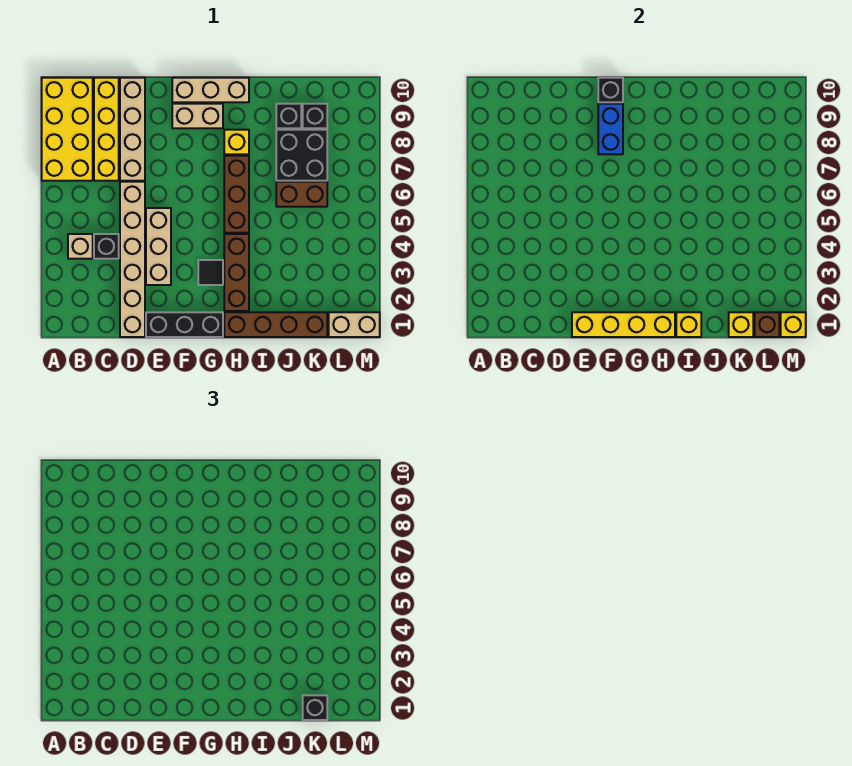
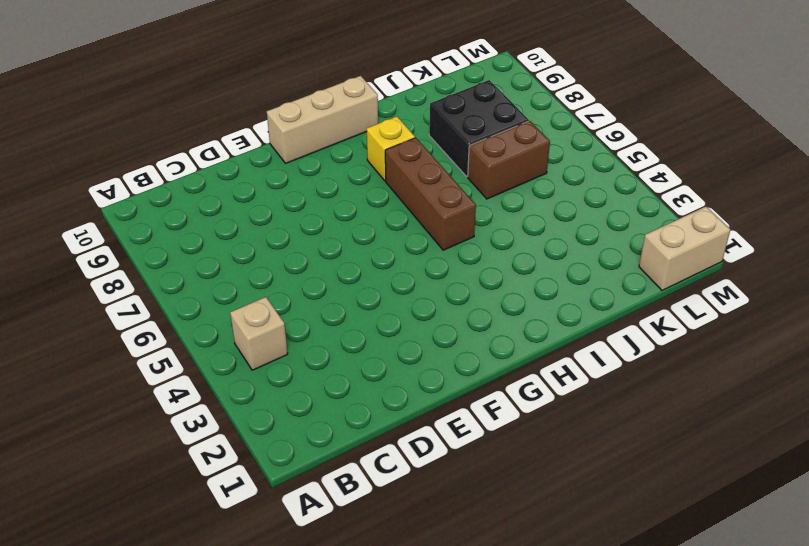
none -> yellow brick A7:B10 level 1
none -> black brick C4 level 1
none -> yellow brick C7:C10 level 1

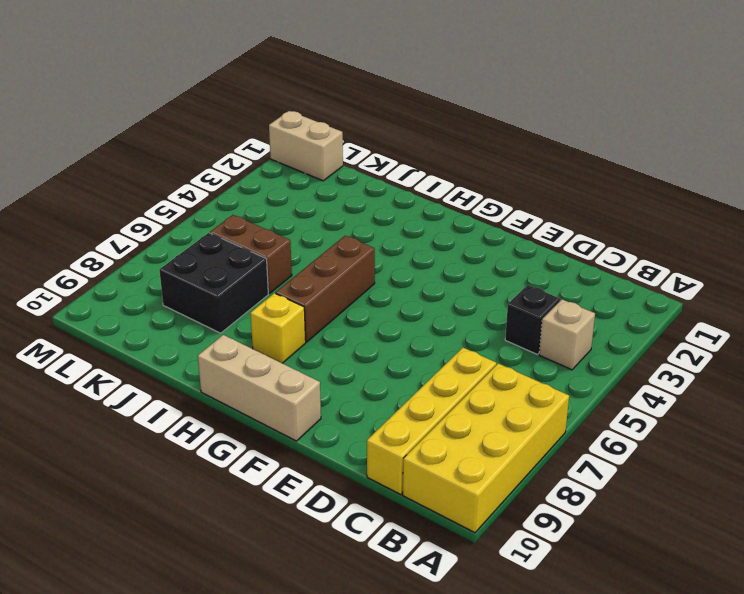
none -> tan brick D1:D6 level 1
none -> tan brick D7:D10 level 1
none -> black brick E1:G1 level 1

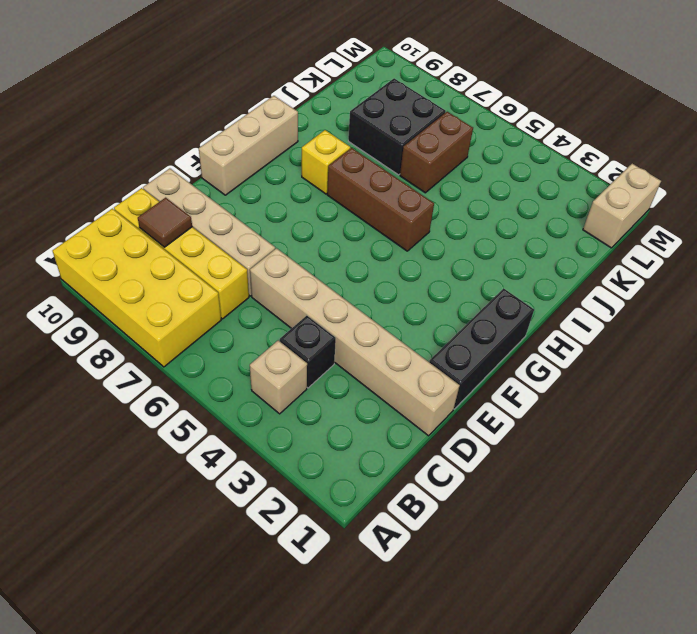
brown tile C9 level 2 -> none
none -> tan brick E3:E5 level 1
none -> tan brick F9:G9 level 1
none -> black tile G3 level 1

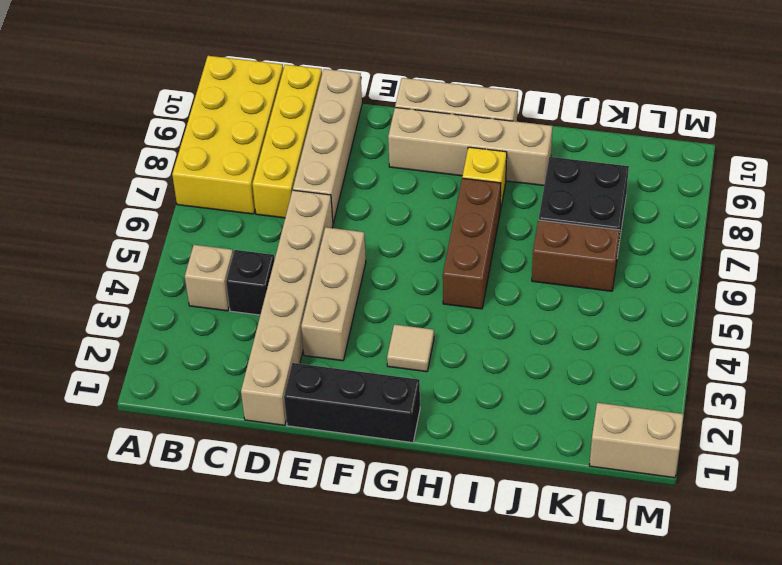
tan brick F9:I9 level 1 -> tan brick F9:G9 level 1
tan tile G3 level 1 -> black tile G3 level 1
none -> brown brick H1:K1 level 1
none -> brown brick H2:H4 level 1
none -> black brick J9 level 1

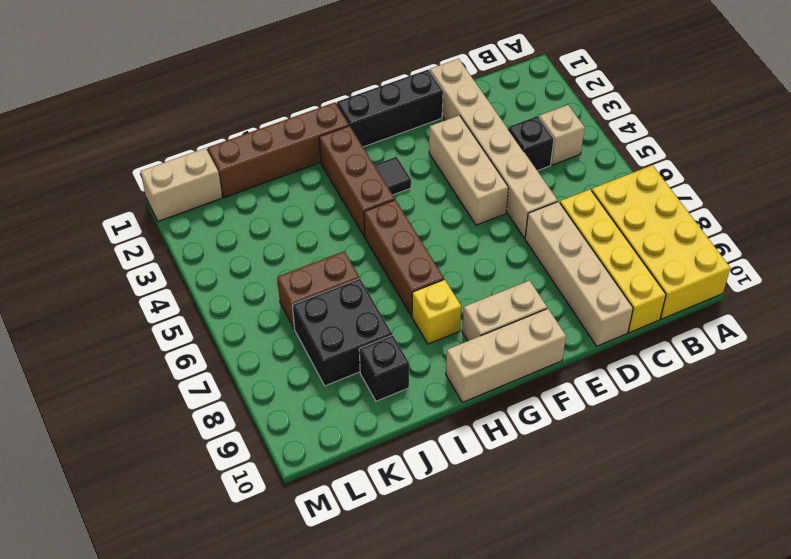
none -> black brick K9 level 1
none -> yellow brick E1:H1 level 2
none -> blue brick F8:F9 level 2

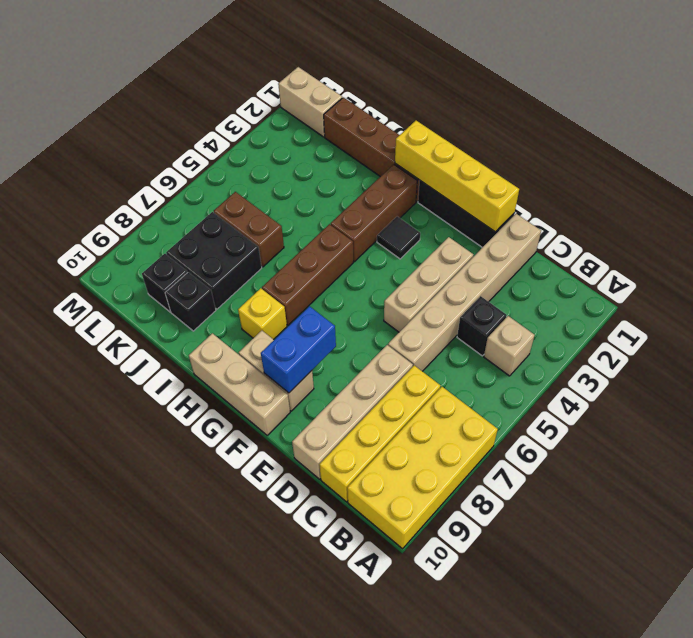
none -> black brick F10 level 2
none -> yellow brick I1 level 2
none -> yellow brick K1 level 2

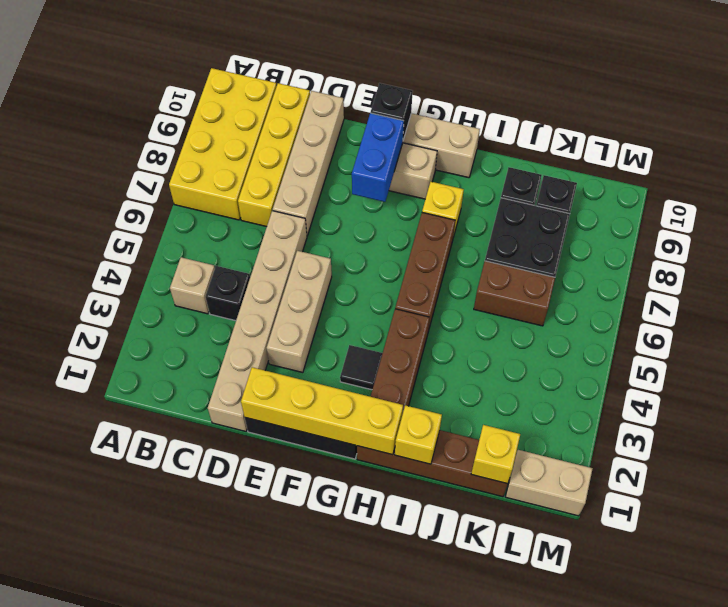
none -> brown brick L1 level 2
none -> yellow brick M1 level 2
none -> black brick K1 level 3

